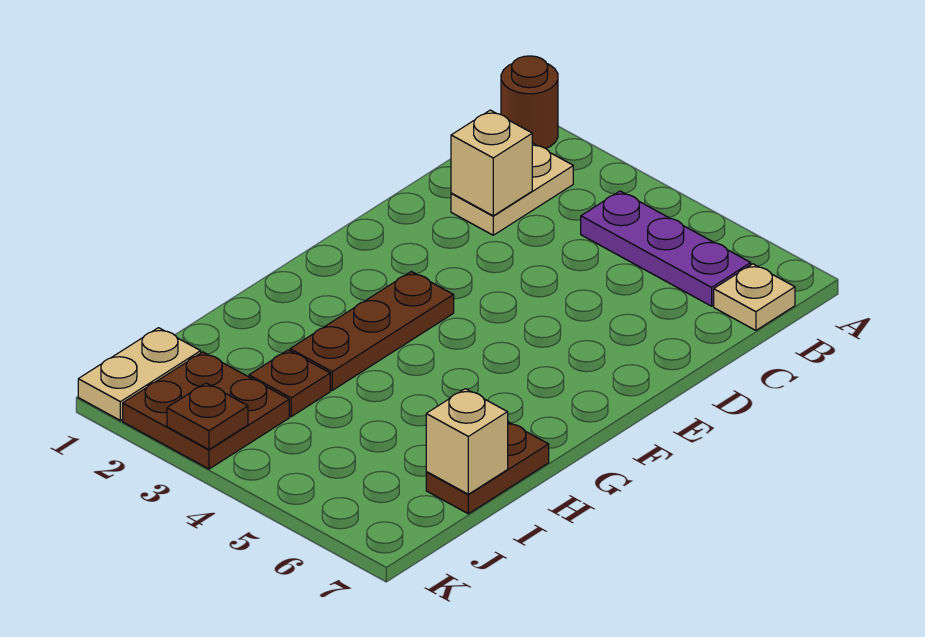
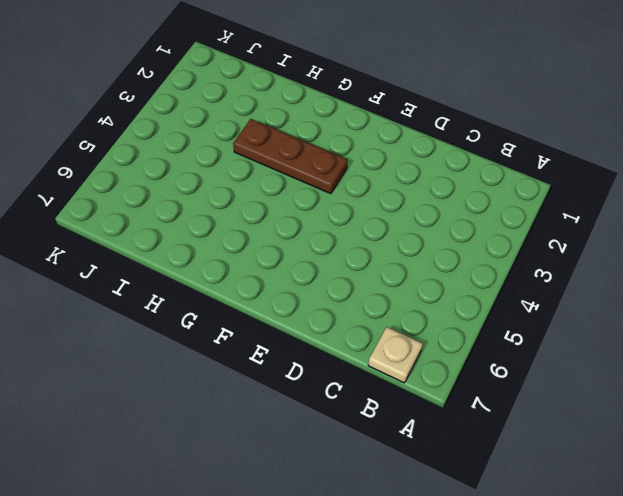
none -> brown round brick A1 level 1
none -> tan plate B2:C2 level 1
none -> purple plate B4:B6 level 1

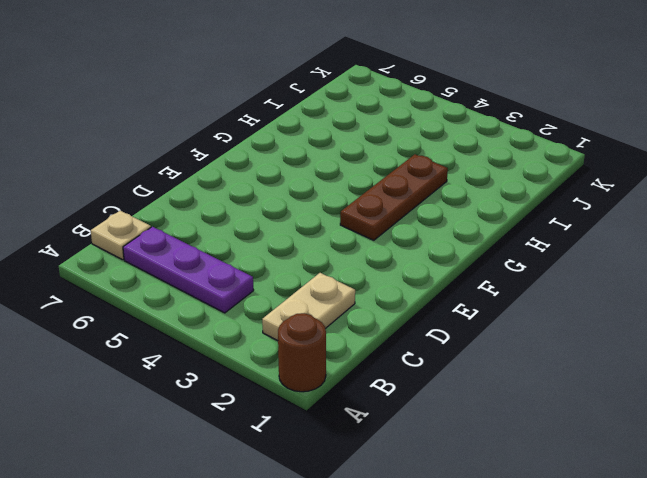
none -> brown plate H7:I7 level 1
none -> brown plate I3 level 1
none -> tan plate J1:K1 level 1

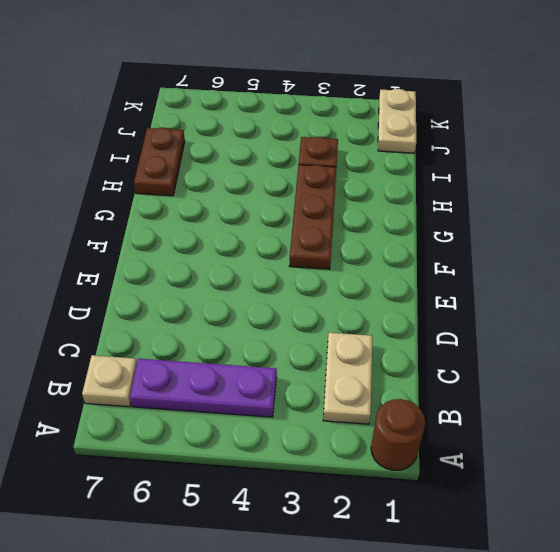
none -> brown plate J2:K3 level 1
none -> tan brick C2 level 2
none -> tan brick I7 level 2

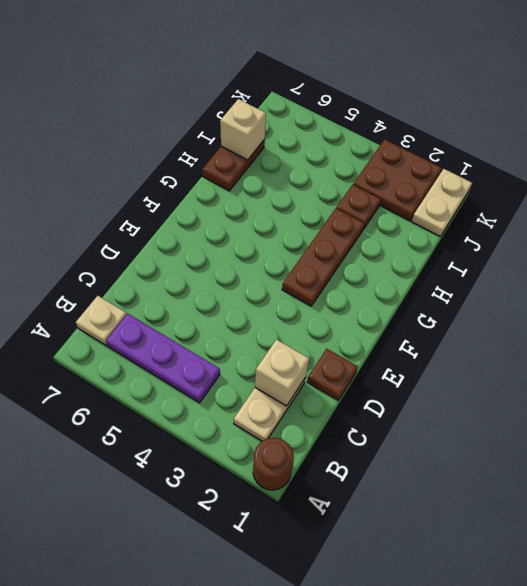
brown plate D1 level 1 -> brown plate K3 level 2

